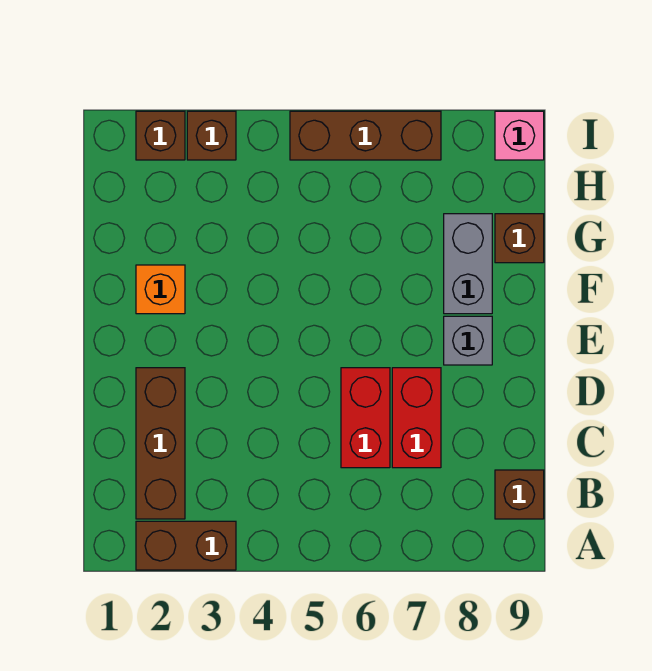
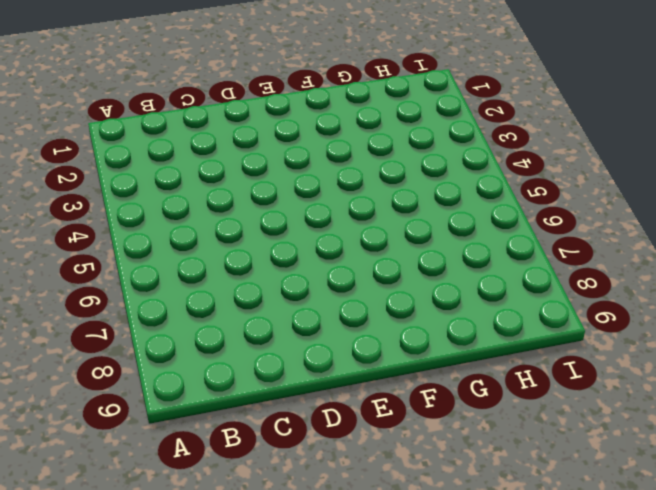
none -> brown brick A2:A3 level 1
none -> brown brick B2:D2 level 1
none -> brown brick B9 level 1

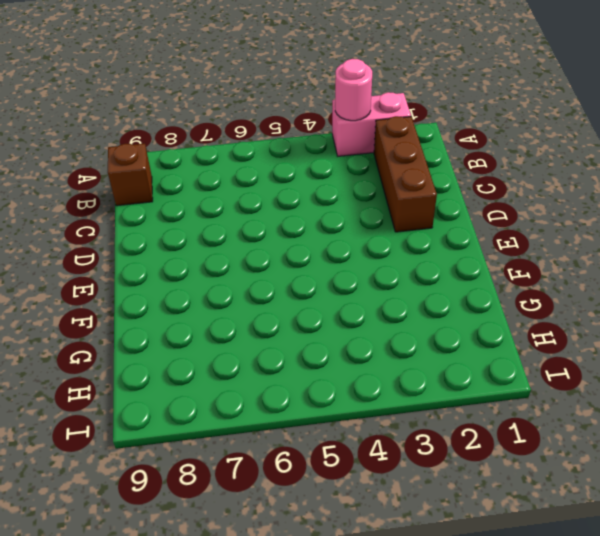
pink brick A2:A3 level 1 -> brown brick A2:A3 level 1
pink round brick A3 level 2 -> none
none -> red brick C6:D6 level 1
none -> red brick C7:D7 level 1
none -> grey brick E8 level 1

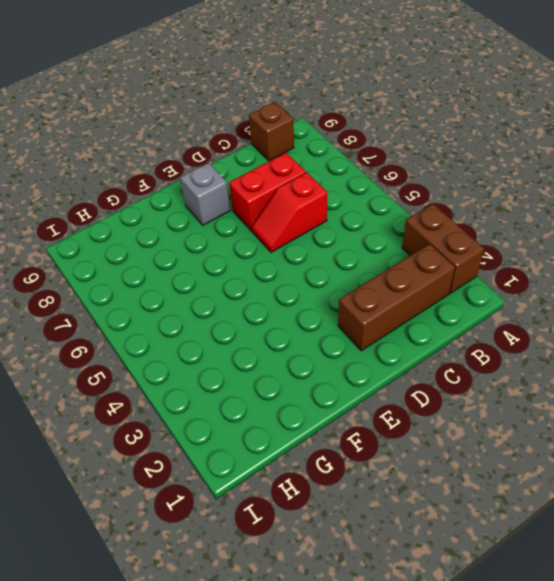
red slope C6:D6 level 1 top C -> red brick C6:D6 level 1
none -> orange brick F2 level 1
none -> grey brick F8:G8 level 1
none -> brown brick G9 level 1

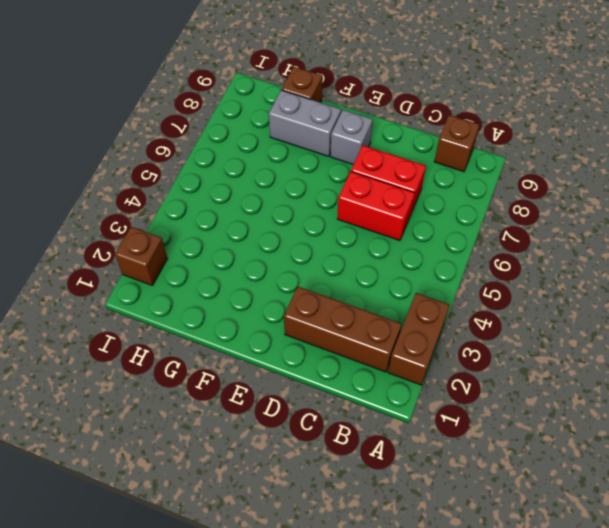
none -> orange brick F2 level 1
none -> brown brick I3 level 1
none -> brown brick I5:I7 level 1

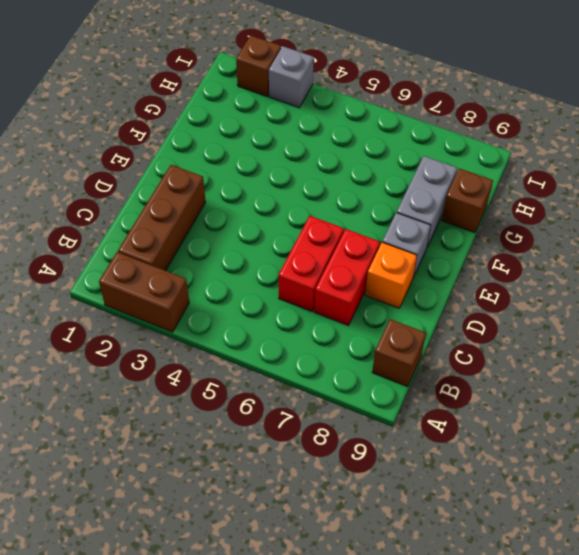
orange brick D8 level 1 -> orange brick F2 level 1
grey brick I3 level 1 -> brown brick I3 level 1
none -> brown brick I5:I7 level 1
none -> pink brick I9 level 1

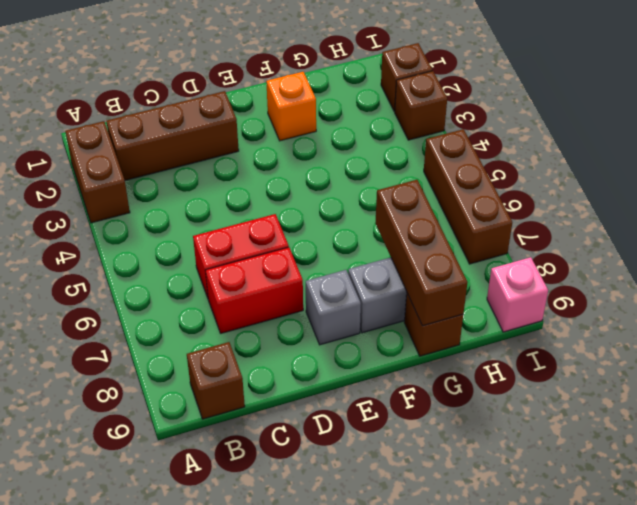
brown brick G7:G9 level 2 -> none

